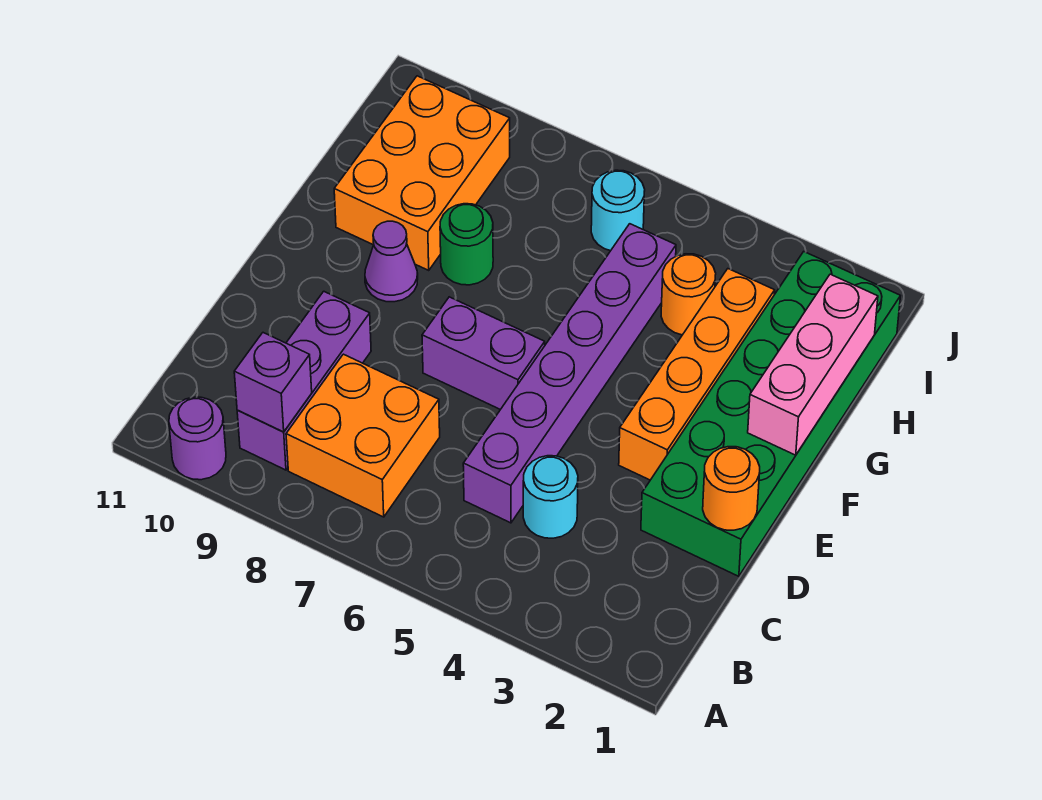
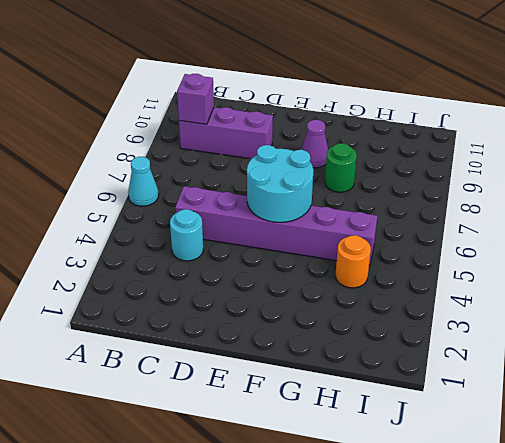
cyan cone A6 level 1 -> none
cyan round brick E5:F6 level 2 -> none
none -> purple round brick A10 level 1
none -> orange brick B7:C8 level 1
none -> green brick D1:I2 level 1

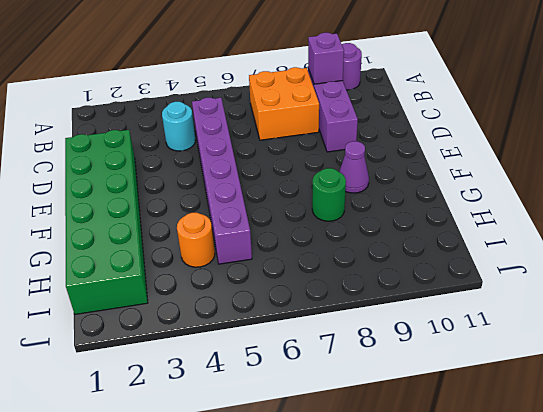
none -> orange brick E3:H3 level 1
none -> purple brick E6:E7 level 1
none -> orange brick G9:I10 level 1

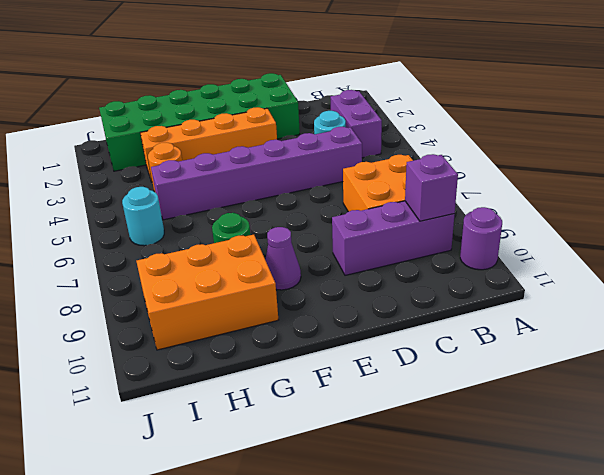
purple brick B3:B4 level 1 -> purple brick E6:E7 level 1
none -> orange round brick D1 level 2
none -> pink brick F1:H1 level 2

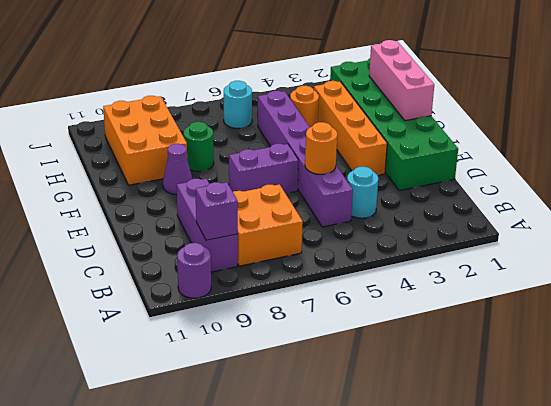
orange round brick D5 level 2 -> orange round brick D1 level 2

